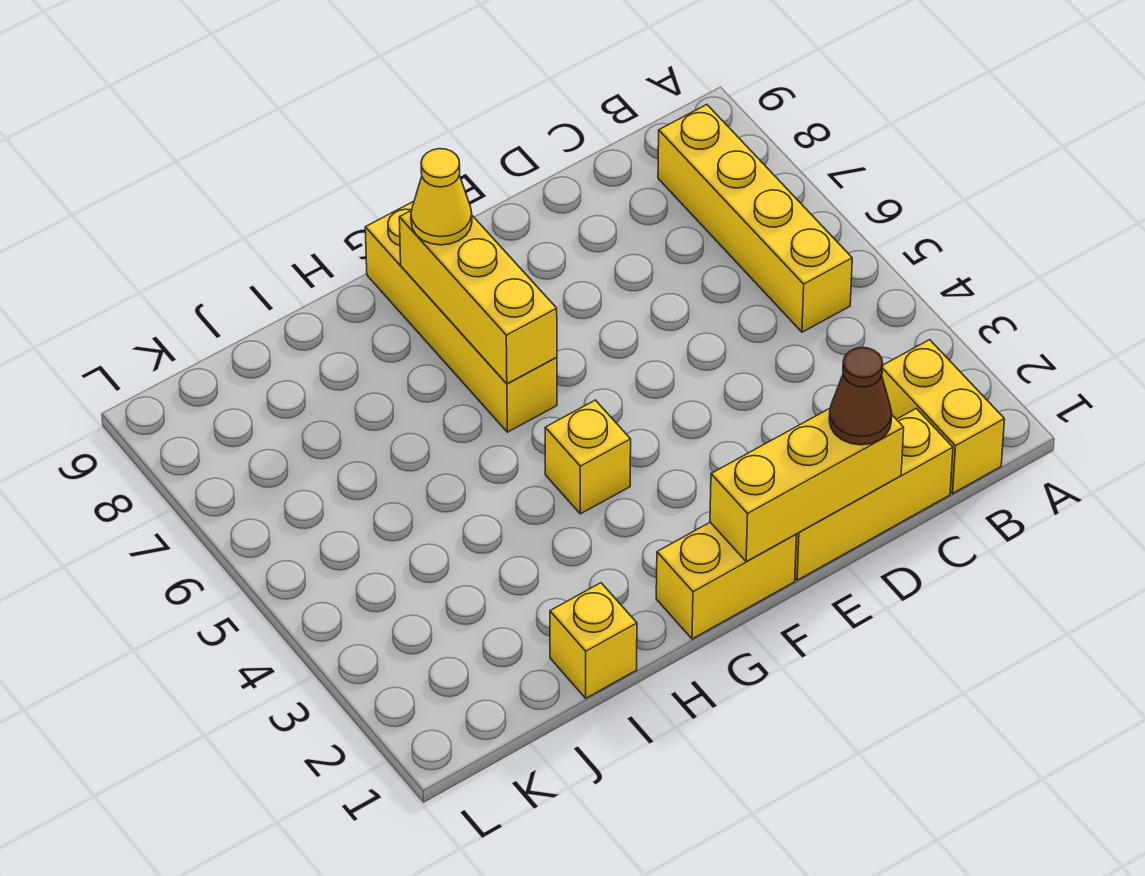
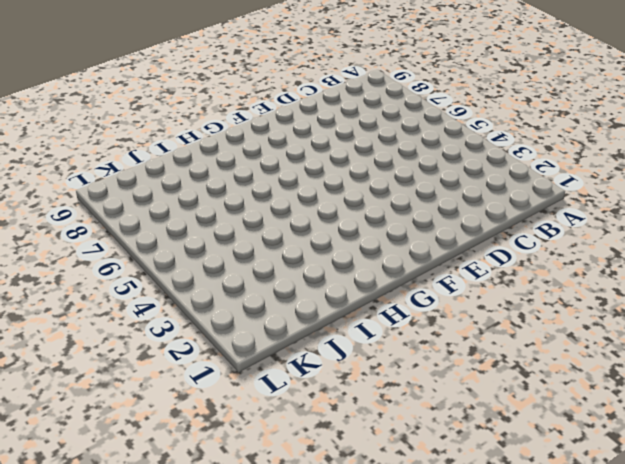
none -> yellow brick B1:B2 level 1
none -> yellow brick B5:B8 level 1

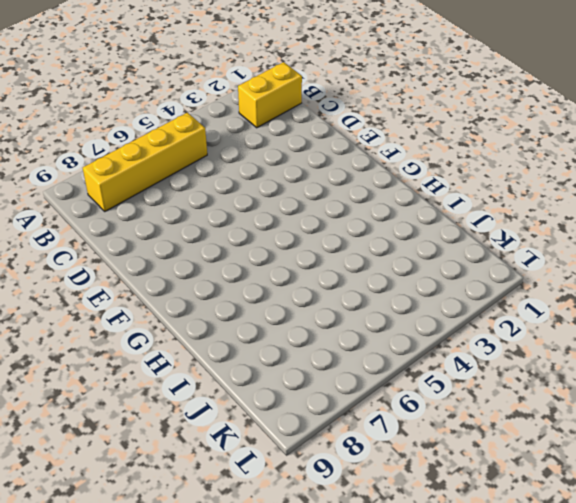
none -> yellow brick C1:E1 level 1
none -> yellow brick F1:G1 level 1

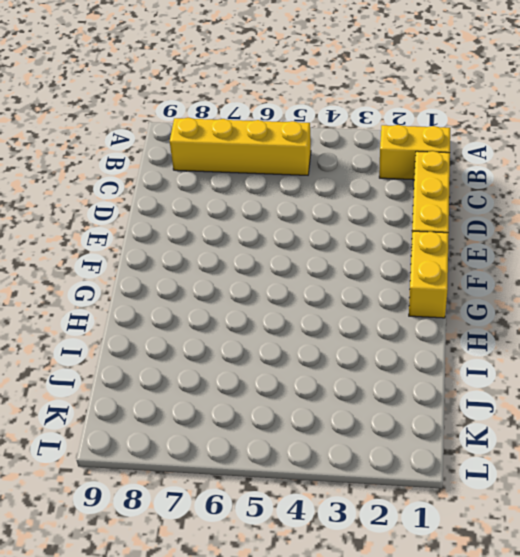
none -> yellow brick G4 level 1
none -> yellow brick G6:G9 level 1

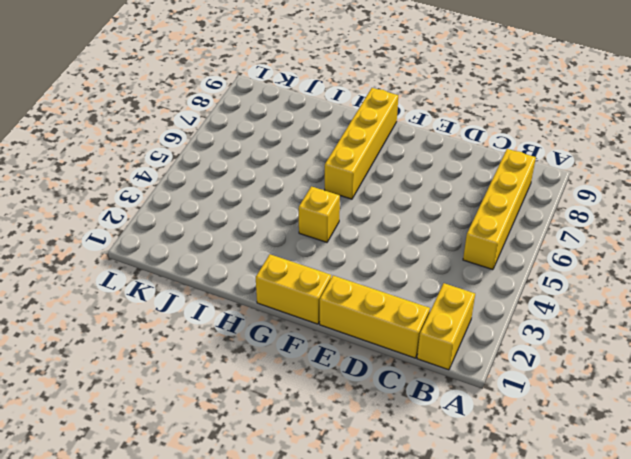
none -> yellow brick I1 level 1
none -> yellow brick D1:F1 level 2

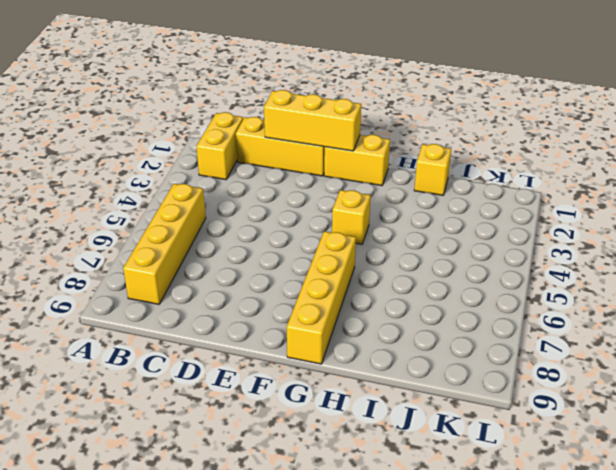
none -> yellow brick G6:G8 level 2
none -> brown cone D1 level 3

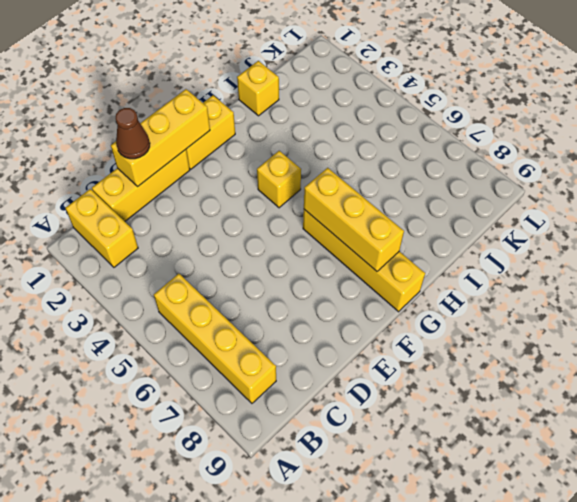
none -> yellow cone G8 level 3

